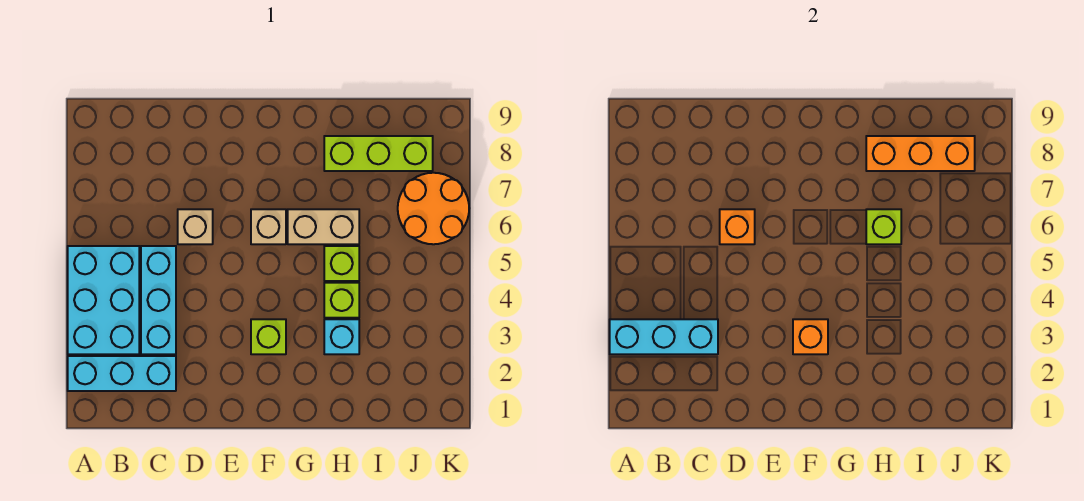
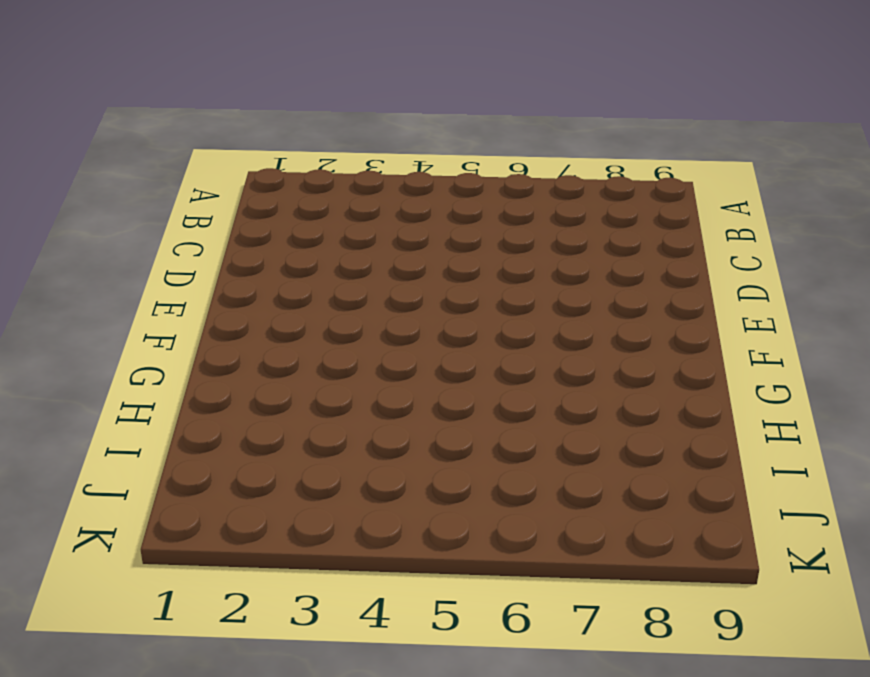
none -> cyan brick A2:C2 level 1
none -> cyan brick A3:B5 level 1
none -> cyan brick C3:C5 level 1

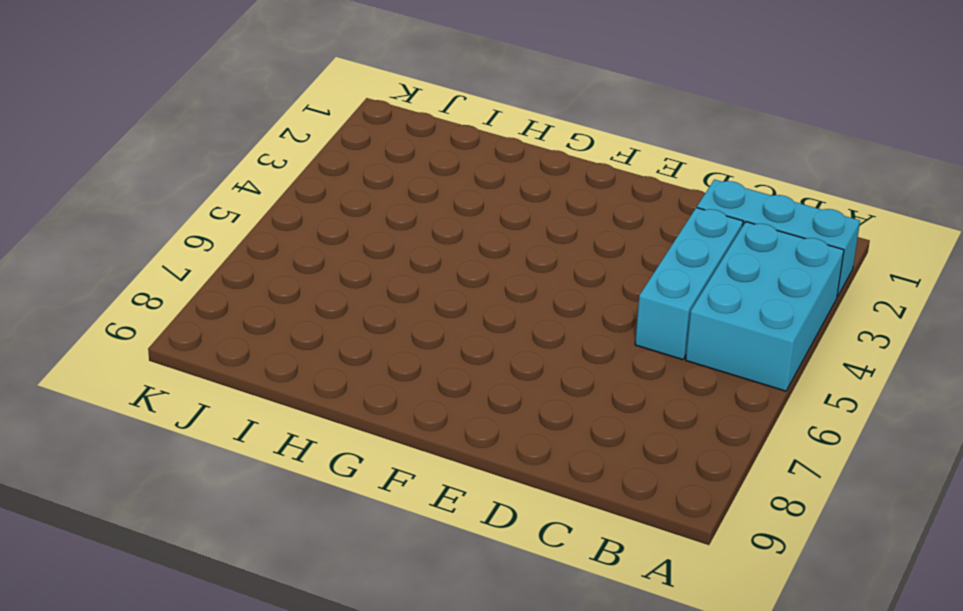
none -> tan brick D6 level 1
none -> lime brick F3 level 1
none -> tan brick F6 level 1

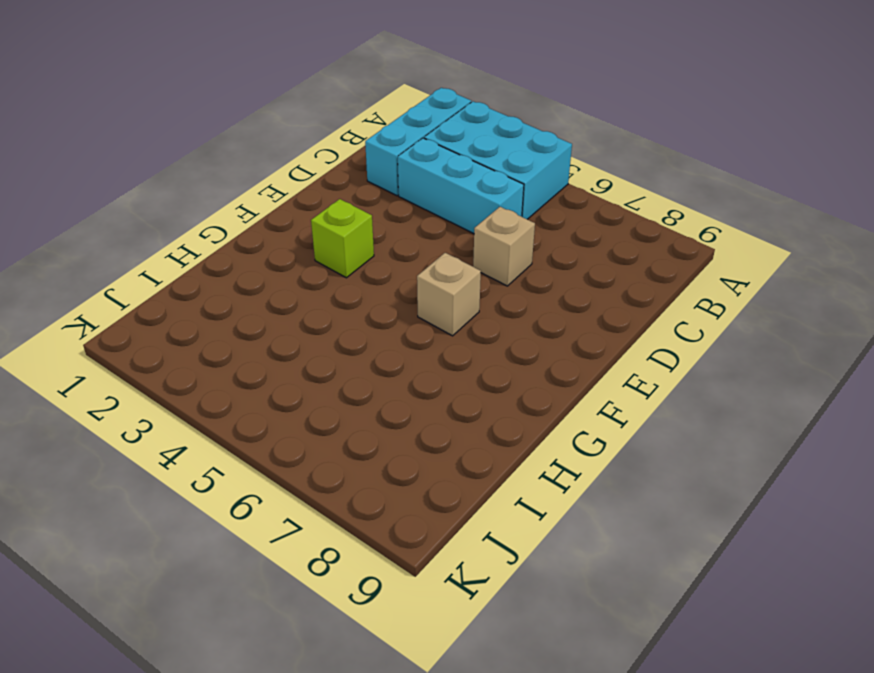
none -> tan brick G6:H6 level 1
none -> cyan brick H3 level 1
none -> lime brick H4 level 1

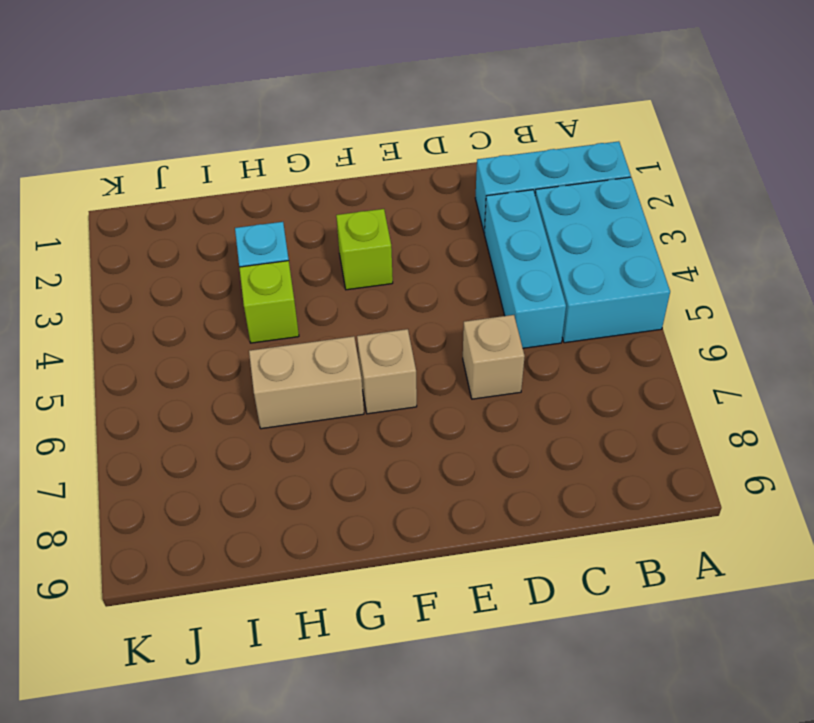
none -> lime brick H5 level 1
none -> lime brick H8:J8 level 1
none -> orange round brick J6:K7 level 1

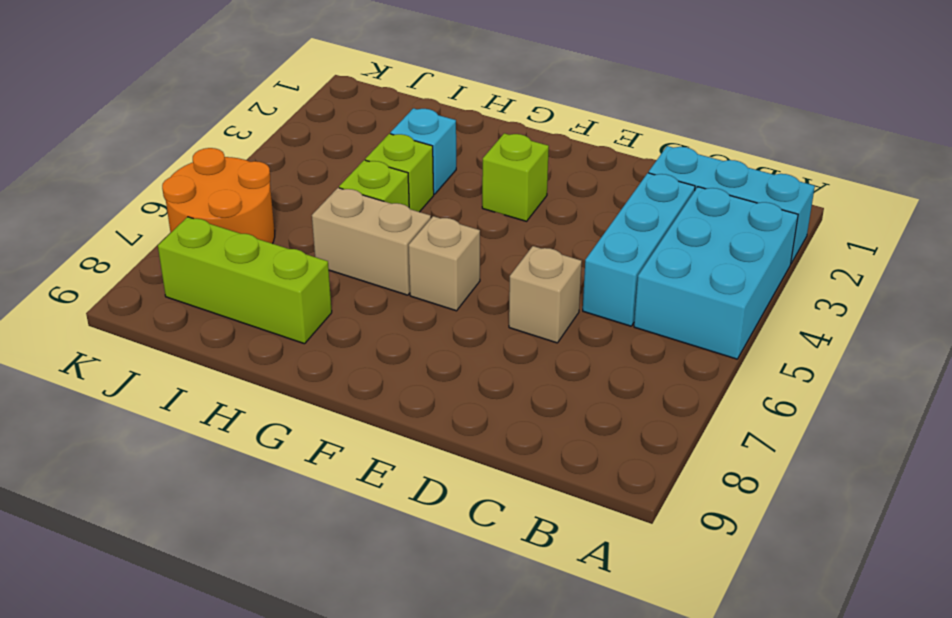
none -> cyan brick A3:C3 level 2
none -> orange brick D6 level 2
none -> orange brick F3 level 2

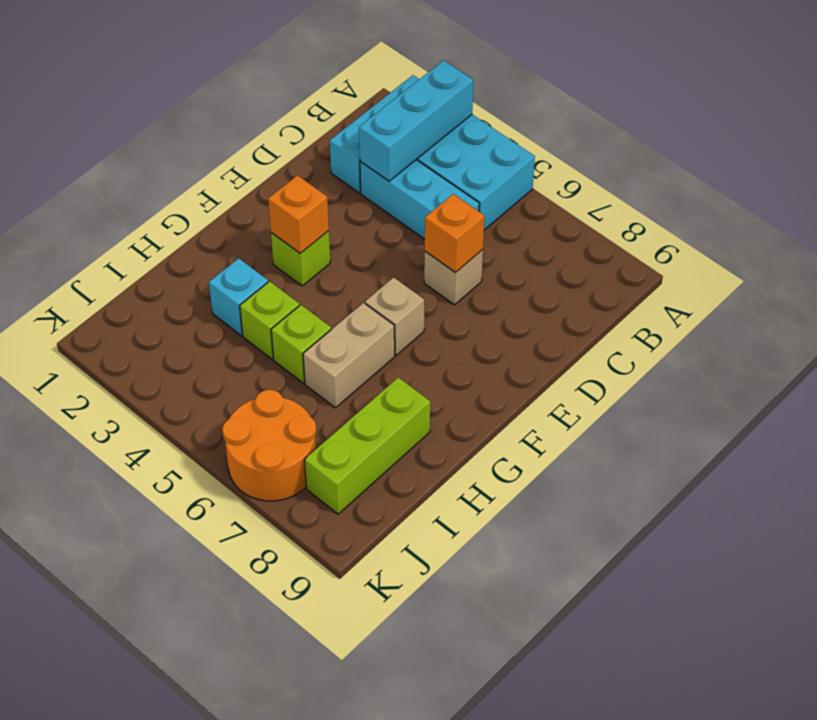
none -> lime brick H6 level 2
none -> orange brick H8:J8 level 2

